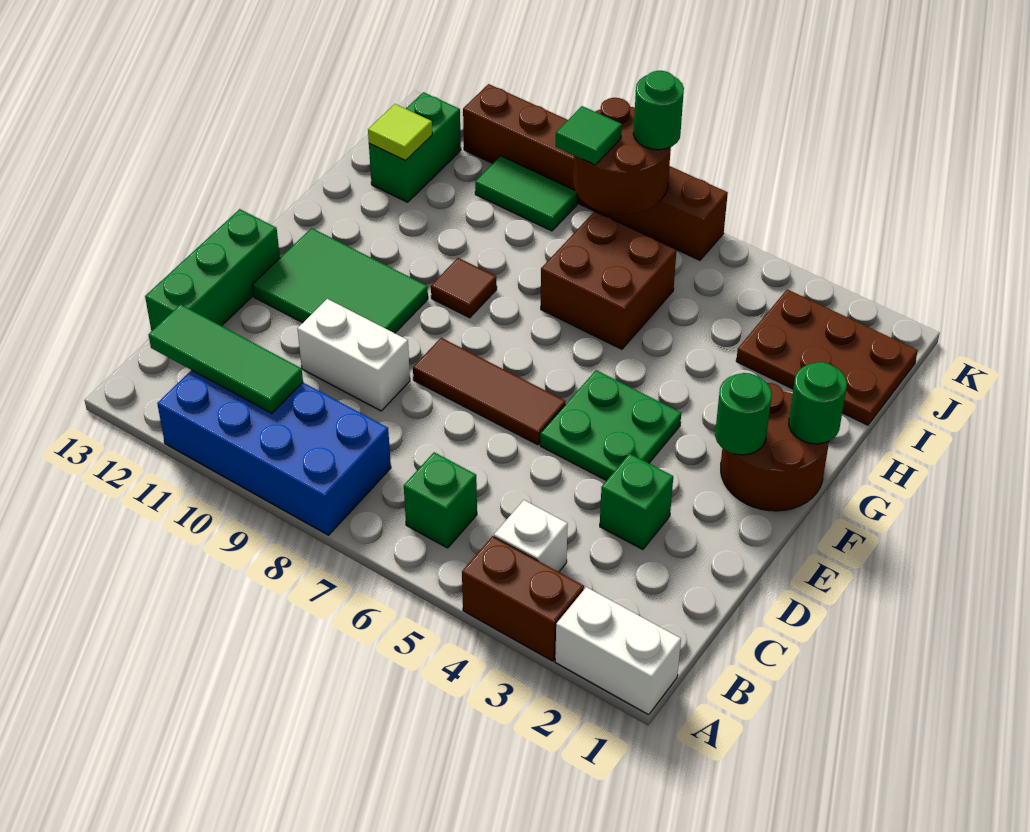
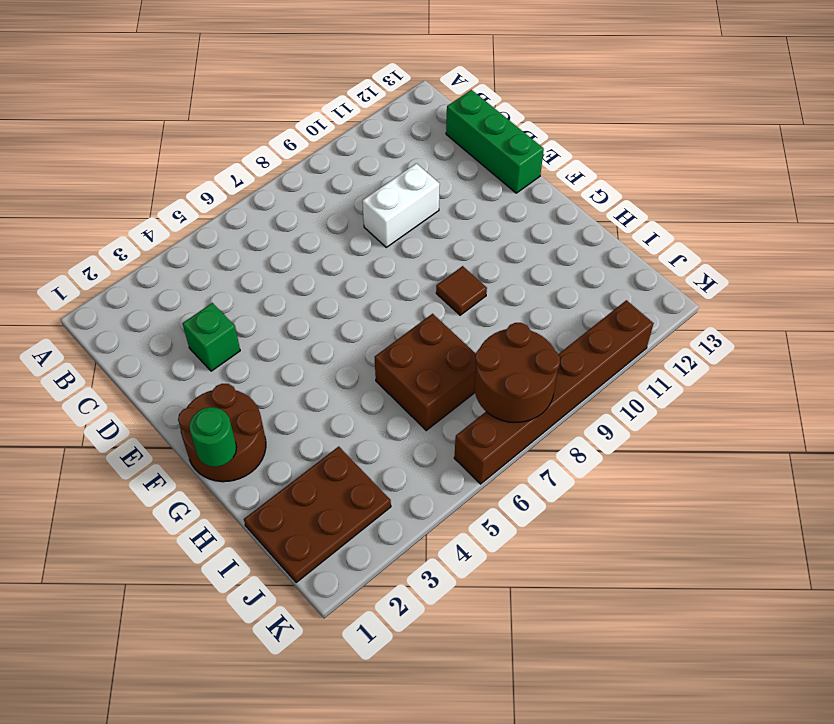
none -> white brick A1:A2 level 1
none -> brown brick A3:A4 level 1
none -> blue brick A8:B11 level 1

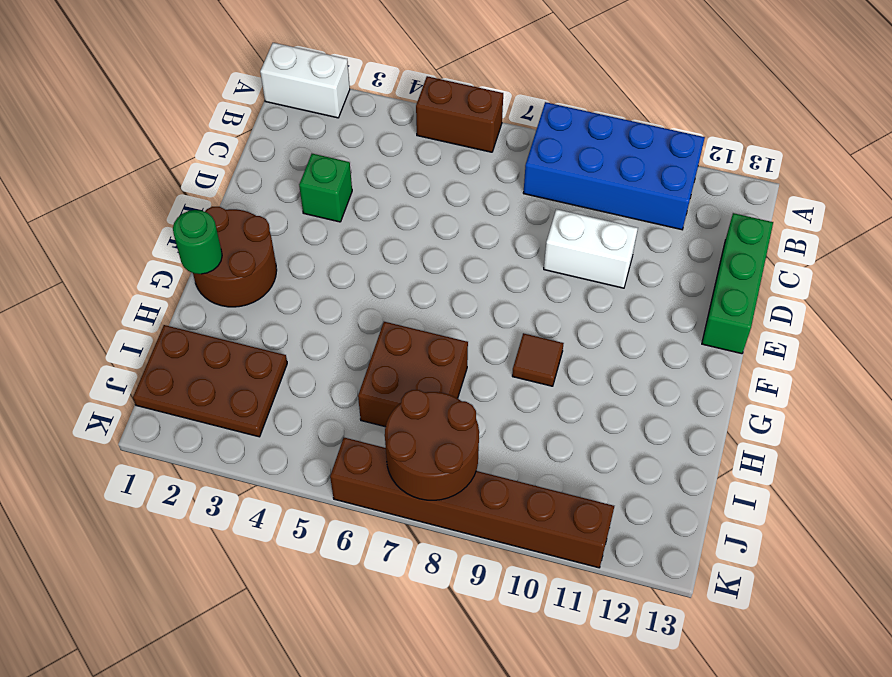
brown brick A5:A6 level 1 -> brown brick A3:A4 level 1
none -> white brick B4 level 1
none -> green brick B6 level 1
none -> green plate E4:F5 level 1

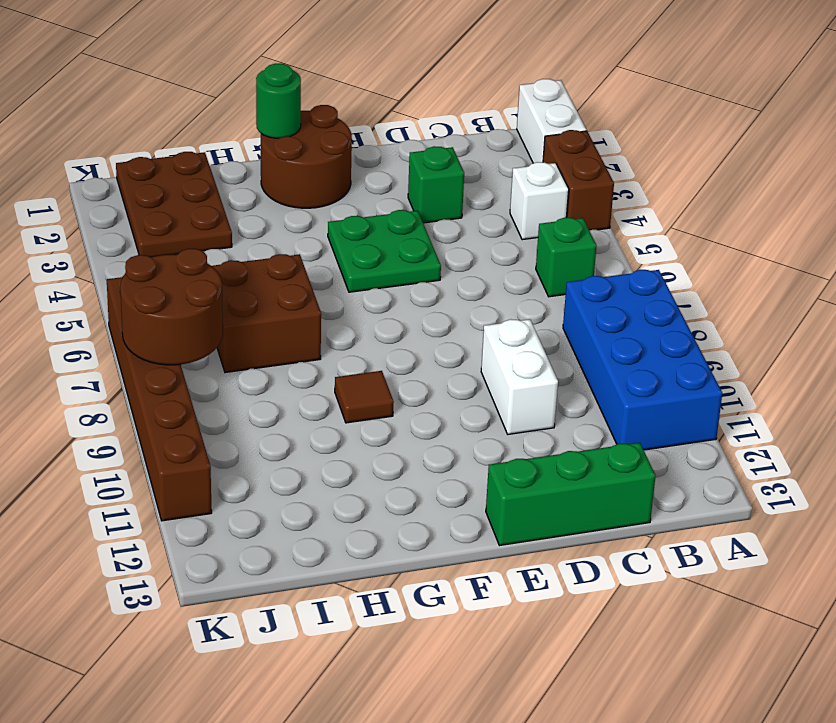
none -> brown tile E6:E8 level 1
none -> green tile E10:F12 level 1
none -> green brick I12:J12 level 1

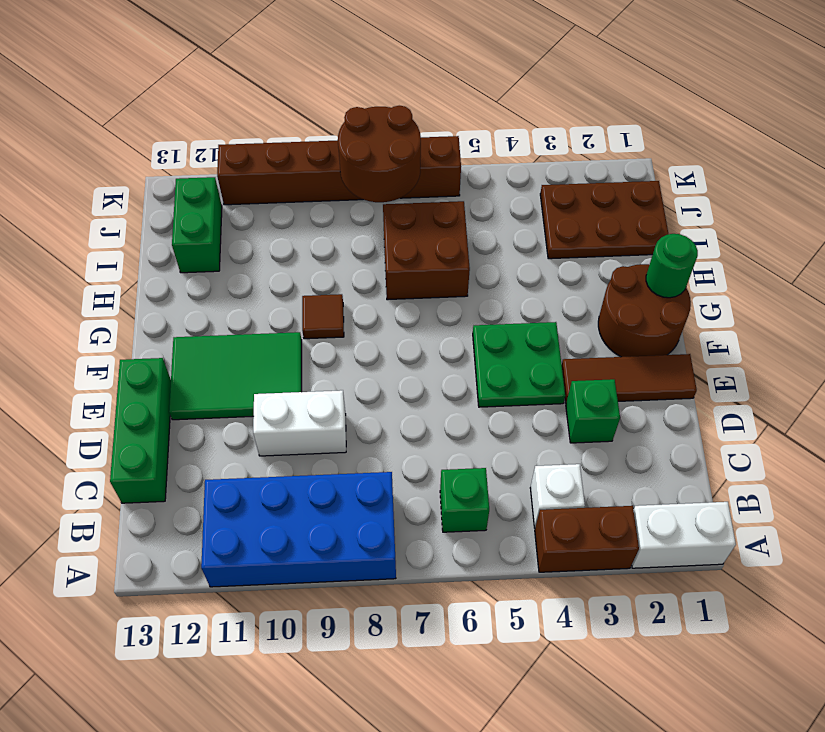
brown tile E1:E3 level 1 -> brown tile E6:E8 level 1
none -> green tile J9:J10 level 1
none -> green tile B10:B12 level 2
none -> green round brick F2 level 2

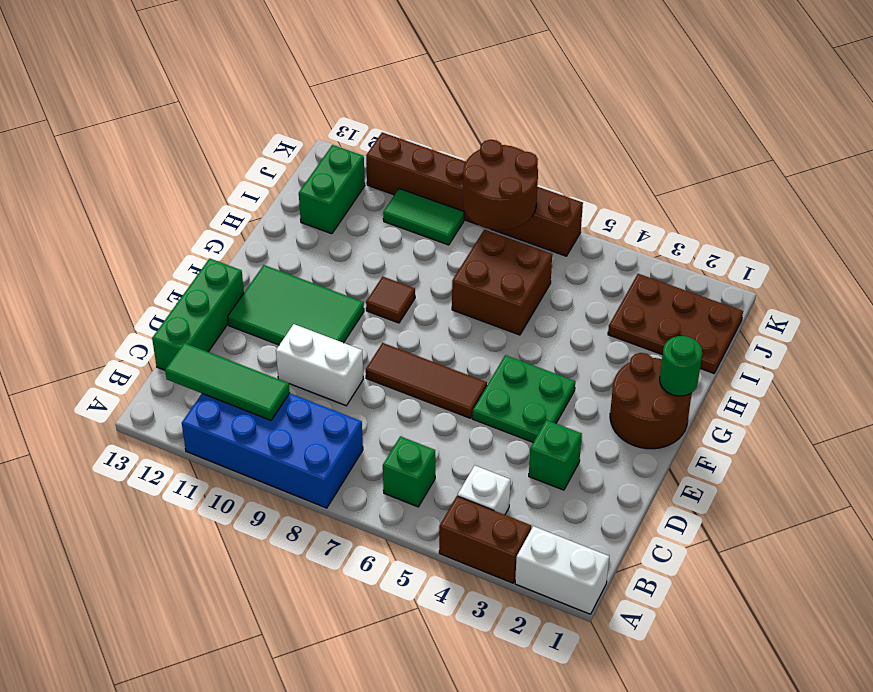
none -> green round brick F2 level 2
none -> lime tile I12 level 2
none -> green tile J8 level 3

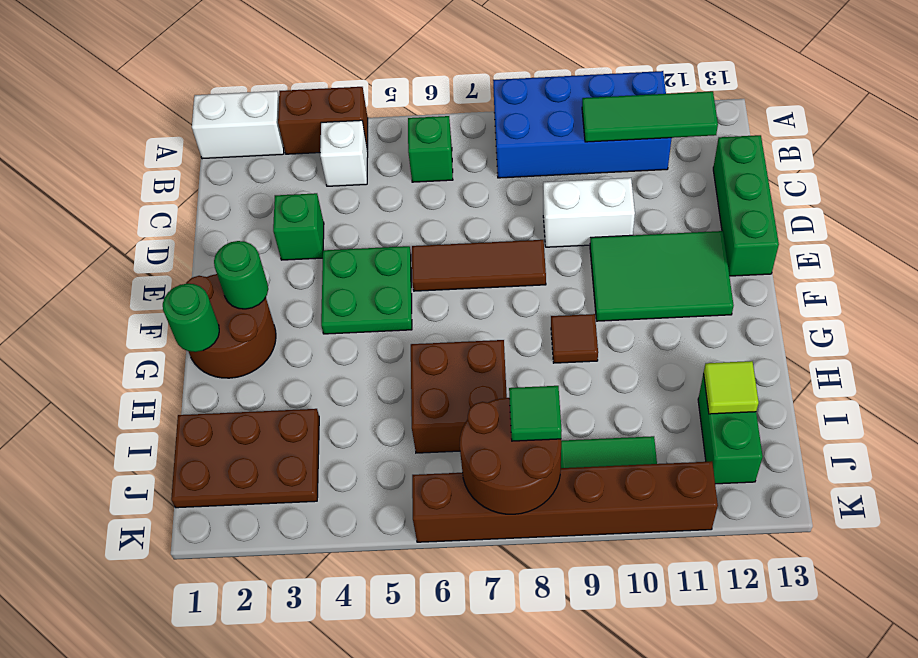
none -> green round brick K7 level 3

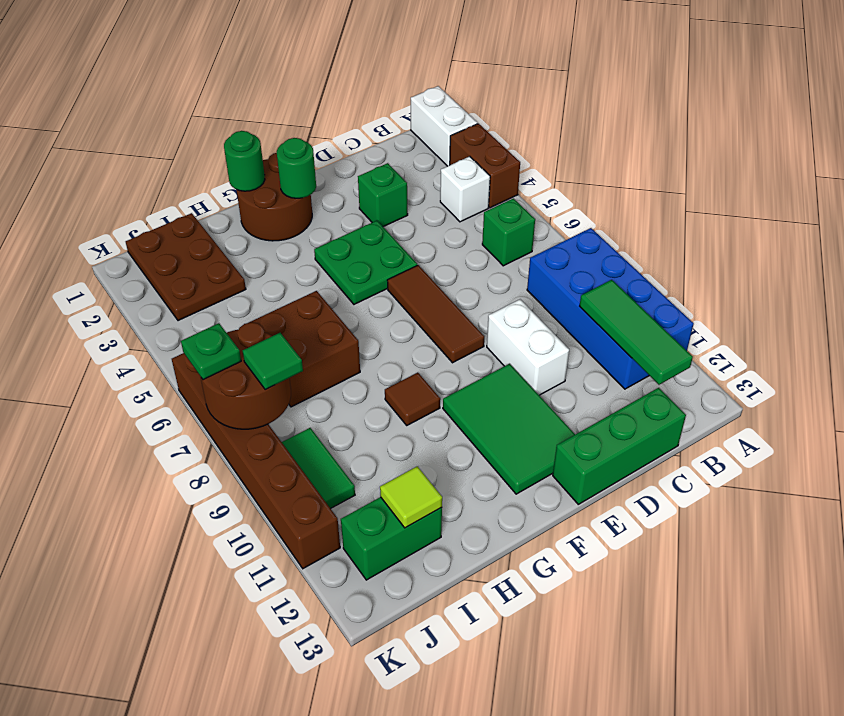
green plate K7 level 3 -> green round brick K7 level 3

